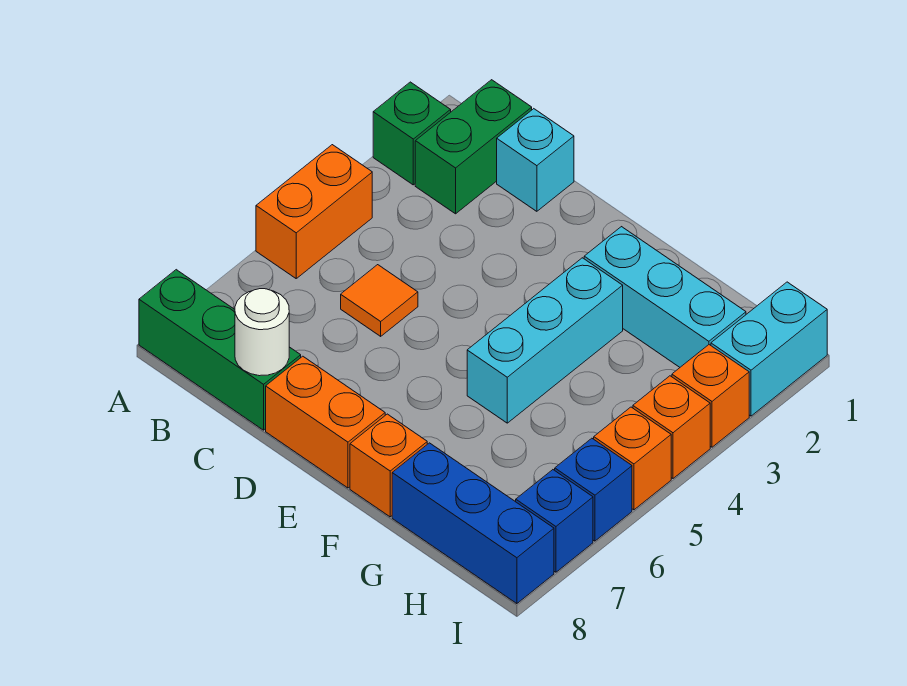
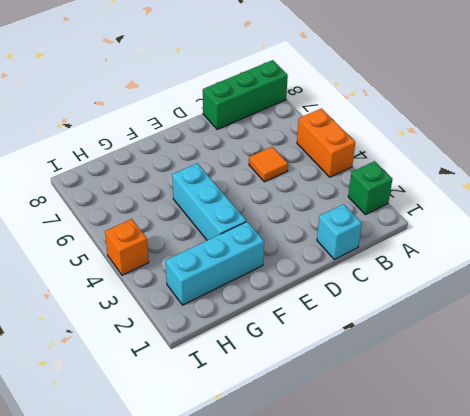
none -> green brick B1:B2 level 1
none -> orange brick D8:E8 level 1
none -> orange brick F8 level 1

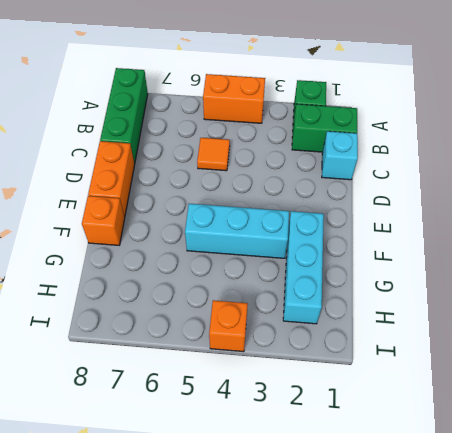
none -> blue brick G8:I8 level 1
none -> cyan brick I1:I2 level 1
none -> orange brick I3 level 1

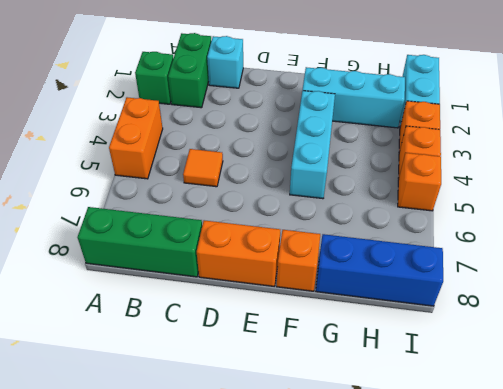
none -> blue brick I6 level 1
none -> blue brick I7 level 1
none -> white round brick C8 level 2

